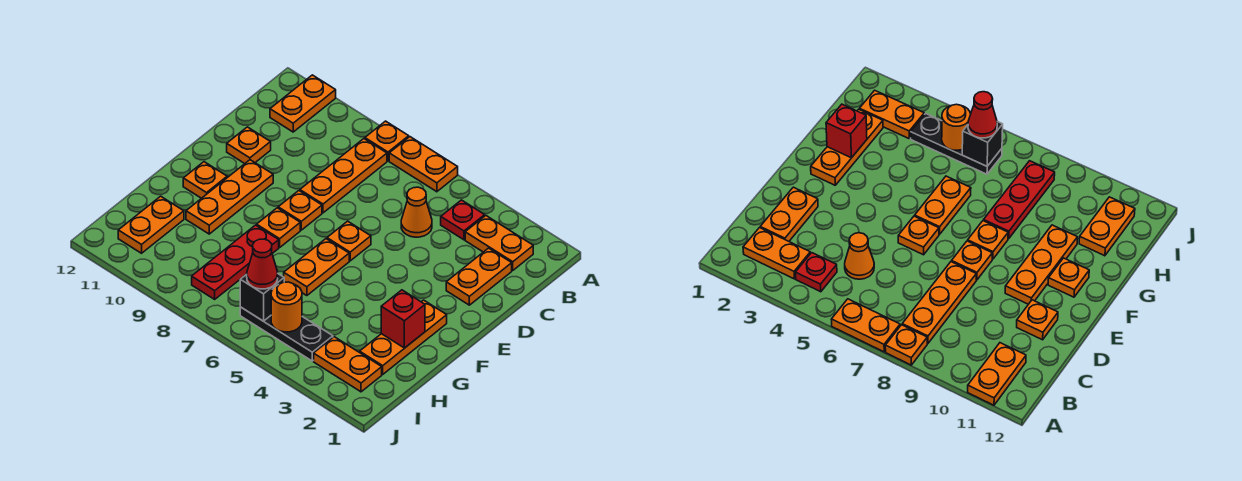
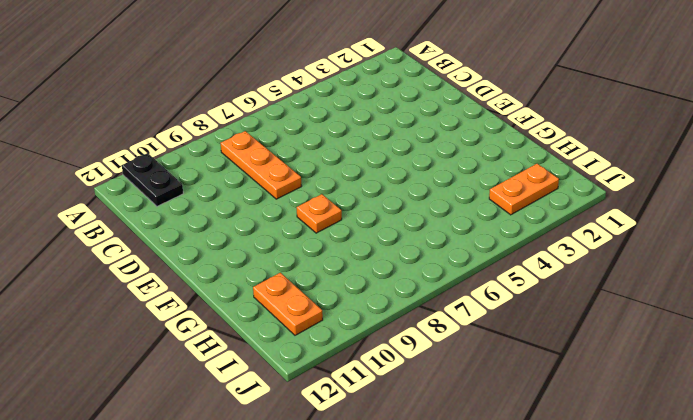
black plate A11:B11 level 1 -> orange plate A11:B11 level 1
none -> orange plate A6:A7 level 1
none -> orange plate A8 level 1
none -> orange plate B2:B3 level 1

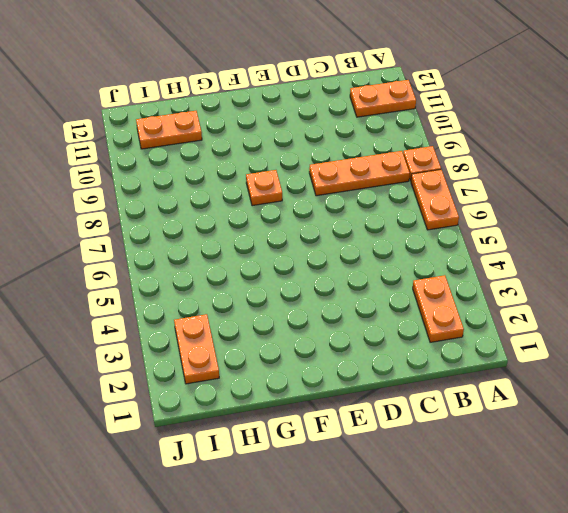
none -> red plate B4 level 1
none -> orange plate C2:D2 level 1
none -> orange cone C5 level 1

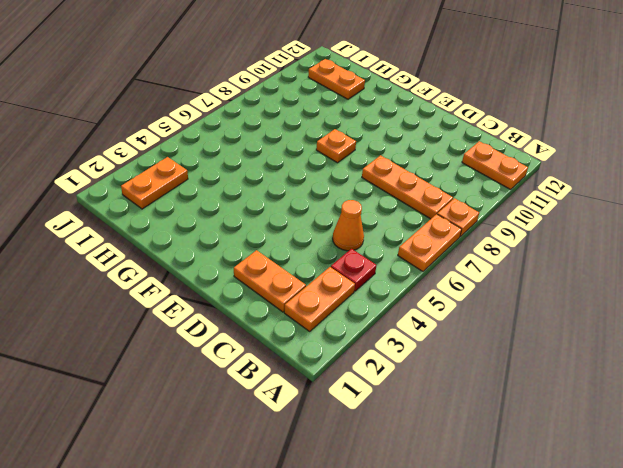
none -> orange plate D11 level 1
none -> orange plate E6 level 1
none -> orange plate E8 level 1

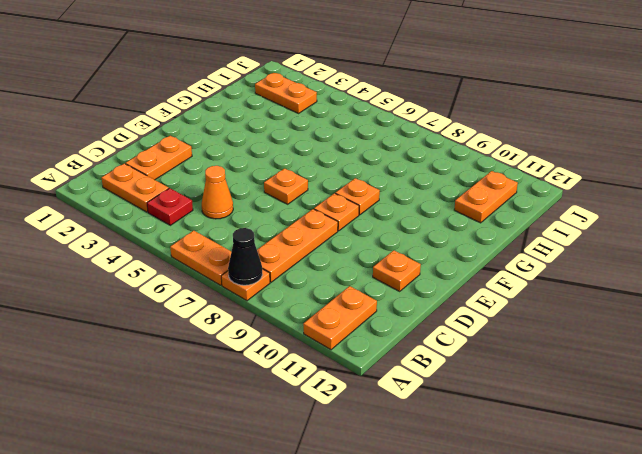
black cone A8 level 2 -> none
none -> orange plate E10:G10 level 1
none -> orange plate F2:H2 level 1
none -> orange plate F6:G6 level 1

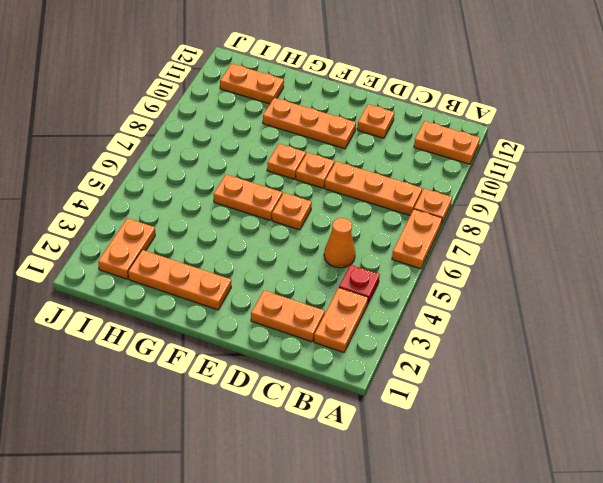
none -> orange plate F11 level 1
none -> red plate G8:I8 level 1
none -> black plate I4:I6 level 1

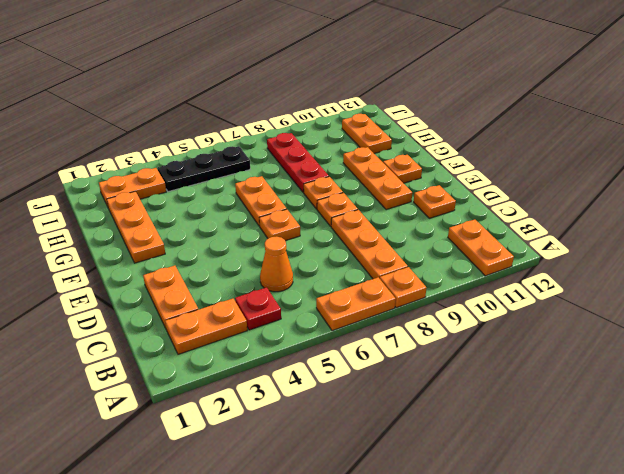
none -> red brick G2 level 2
none -> orange round brick I5 level 2
none -> black brick I6 level 2

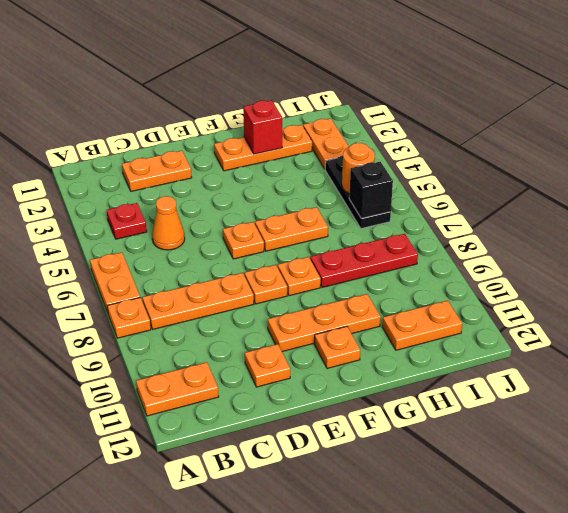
none -> orange plate B2:B3 level 1
none -> red cone I6 level 3

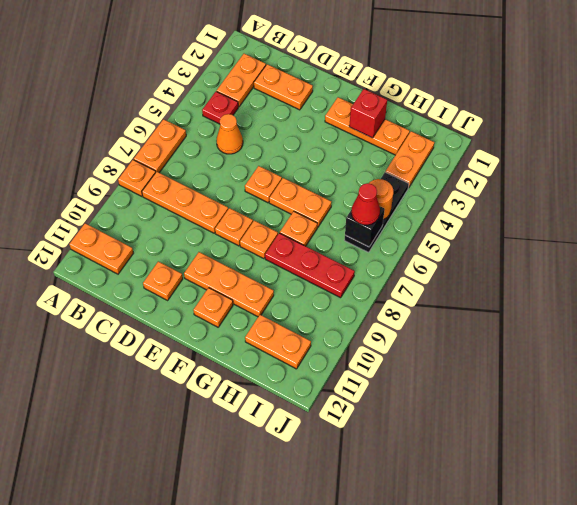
orange plate G7 level 1 -> none

